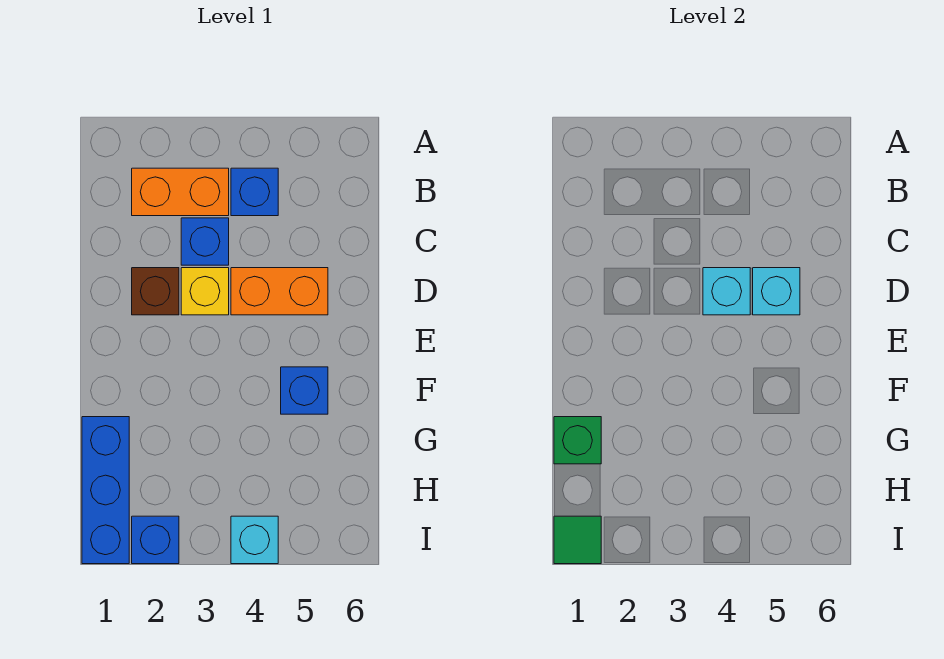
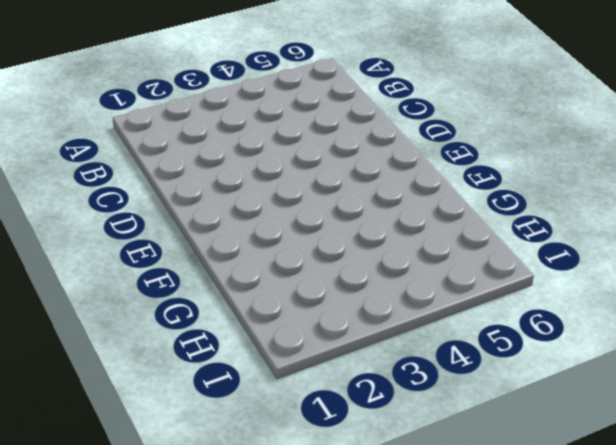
none -> orange brick B2:B3 level 1
none -> blue brick B4 level 1
none -> blue brick C3 level 1

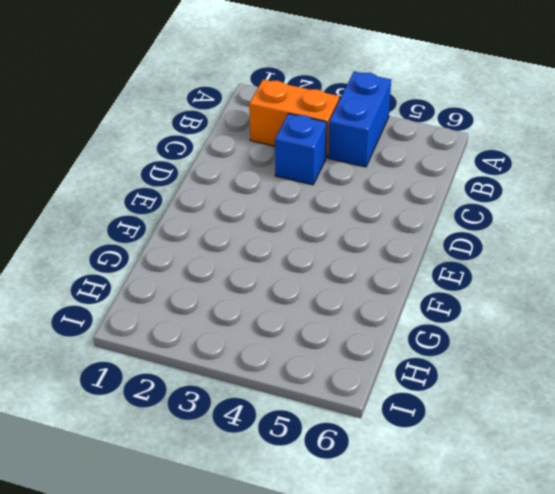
blue brick A4:B4 level 1 -> blue brick B4 level 1
none -> brown brick D2 level 1
none -> yellow brick D3 level 1
none -> orange brick D4:D5 level 1

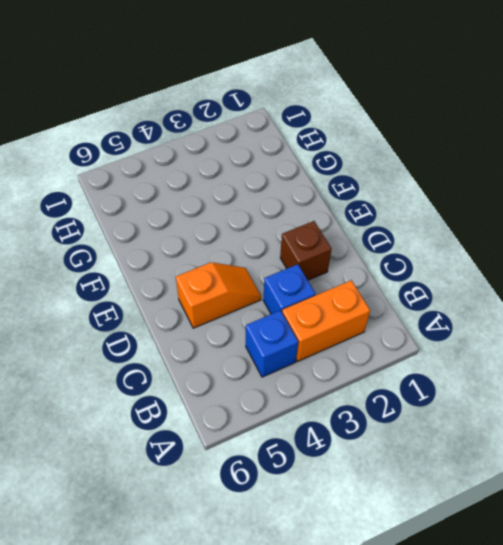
orange slope D4:D5 level 1 top 5 -> orange brick D4:D5 level 1
none -> yellow brick D3 level 1
none -> blue brick F5 level 1
none -> blue brick G1:I1 level 1

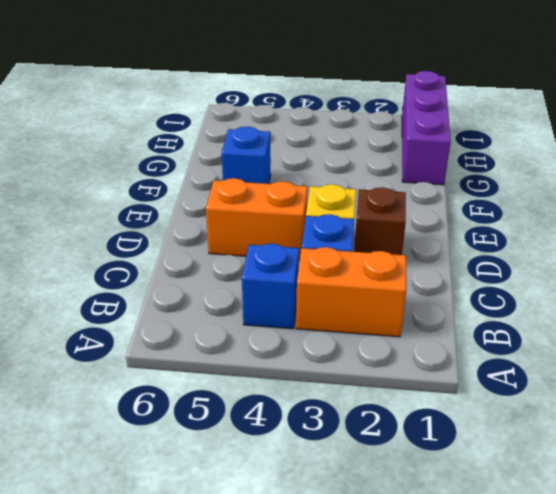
purple brick G1:I1 level 1 -> blue brick G1:I1 level 1
none -> blue brick I2 level 1
none -> cyan brick I4 level 1
none -> cyan brick D4 level 2

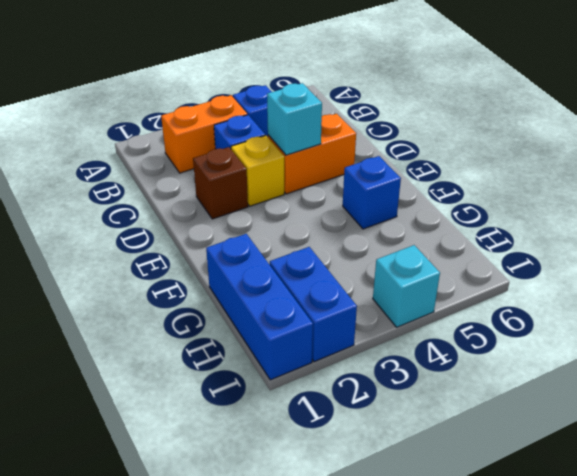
blue brick H2:I2 level 1 -> blue brick I2 level 1
none -> cyan brick D5 level 2
none -> green brick G1 level 2
none -> green tile I1 level 2

